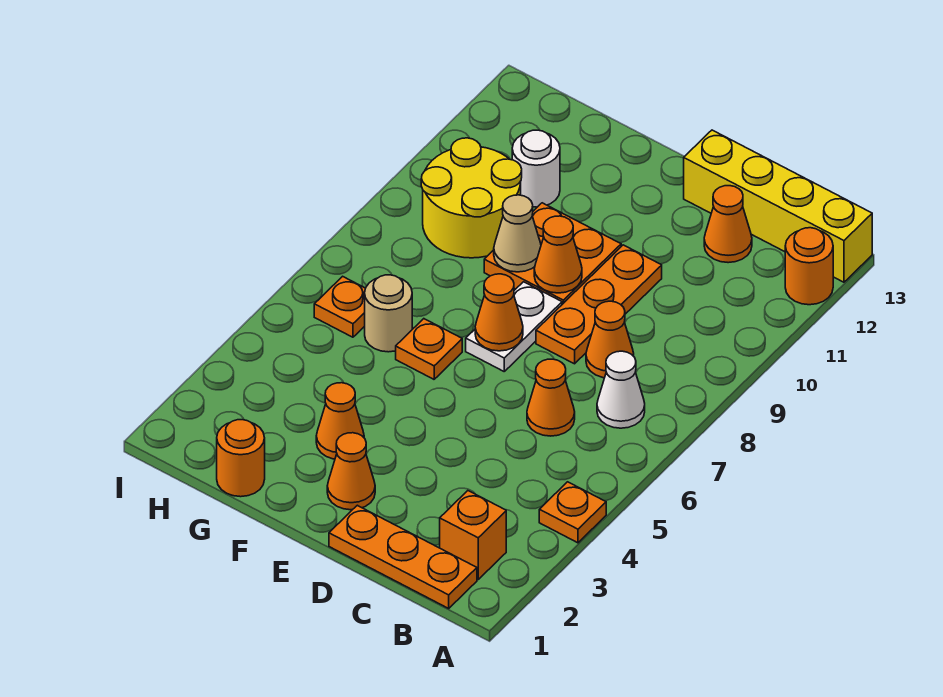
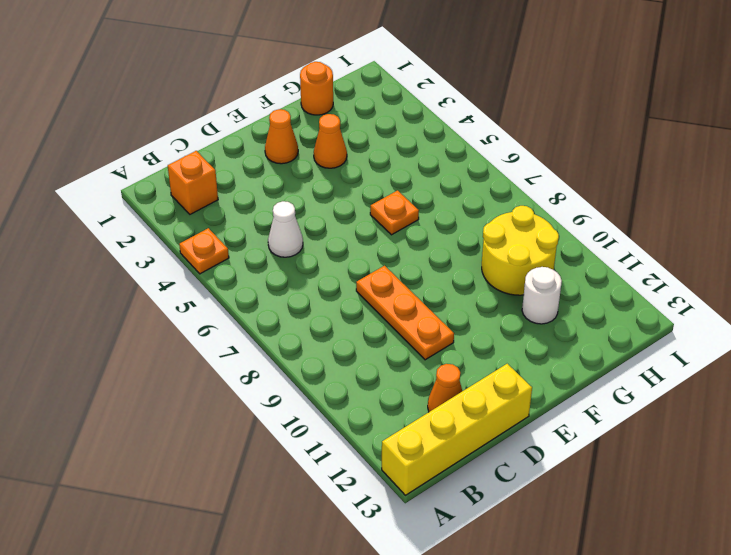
white cone C5 level 1 -> white cone B7 level 1
none -> orange round brick A12 level 1
none -> orange plate B1:D1 level 1
none -> orange cone C6 level 1

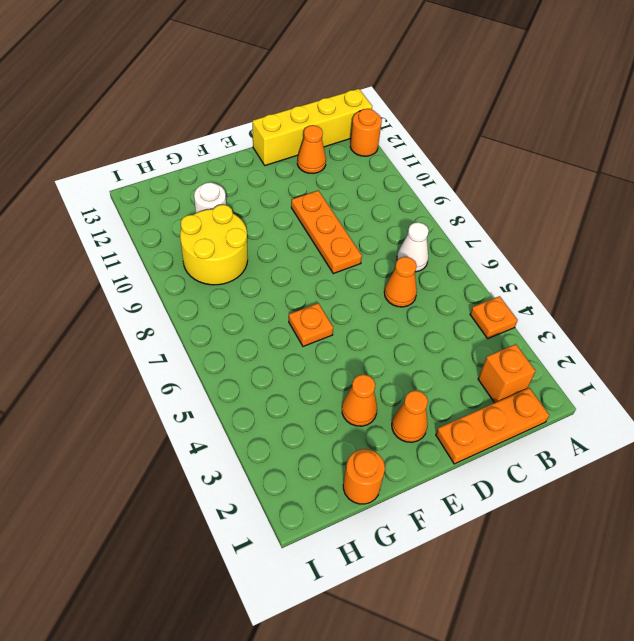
none -> orange cone C8 level 1
none -> white plate E7:E8 level 1
none -> orange plate E9:F10 level 1

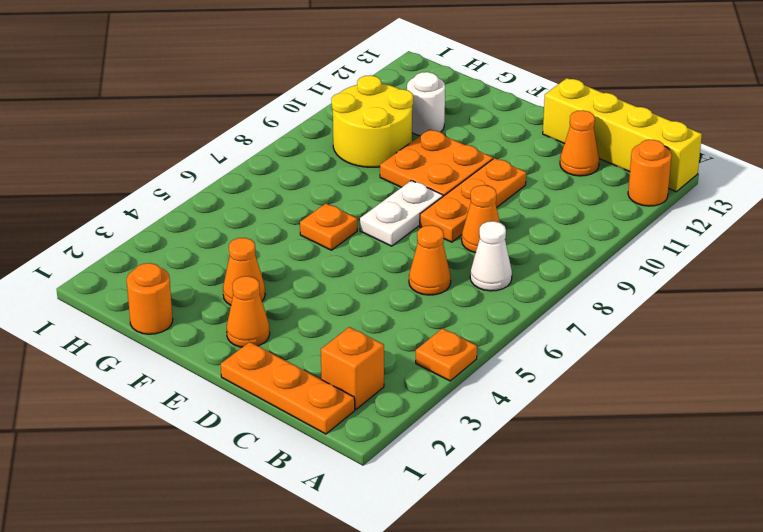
none -> tan round brick G6 level 1
none -> orange plate H6 level 1
none -> orange cone E7 level 2

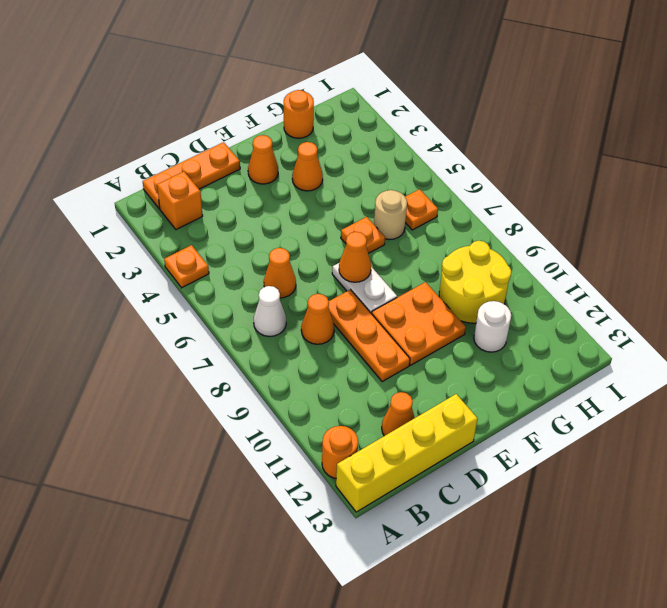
none -> orange cone E9 level 2
none -> tan cone F9 level 2

